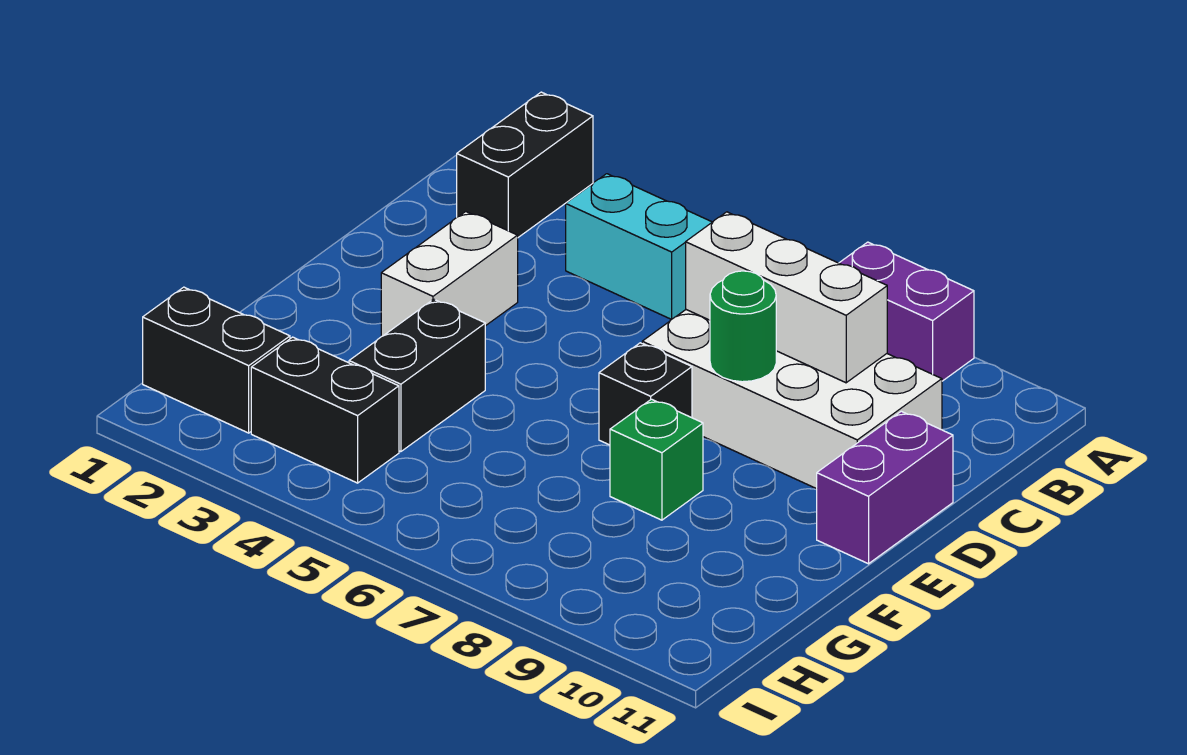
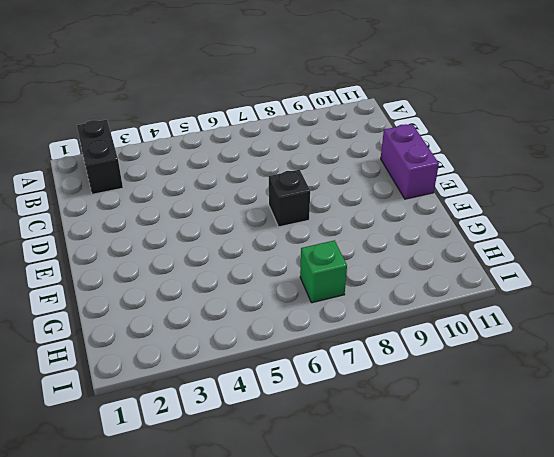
green brick H7 level 1 -> green brick F8 level 1
none -> purple brick A8:A9 level 1
none -> cyan brick B4:B5 level 1
none -> white brick C7:D10 level 1

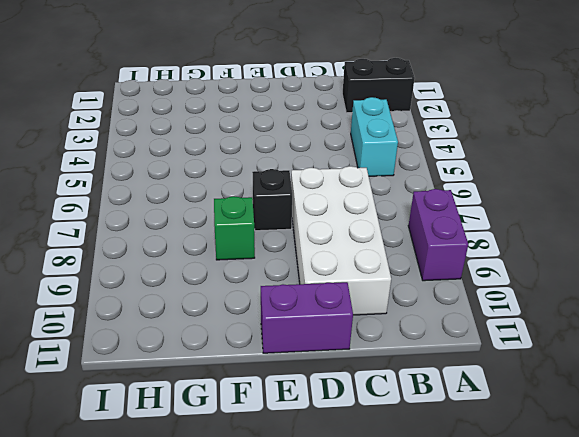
none -> white brick D3:E3 level 1
none -> black brick F4:G4 level 1
none -> black brick H1:H2 level 1

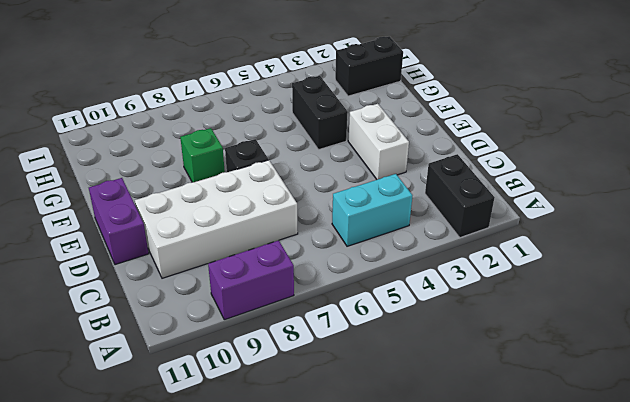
none -> black brick H3:H4 level 1
none -> white brick C7:C9 level 2
none -> green round brick D8 level 2

